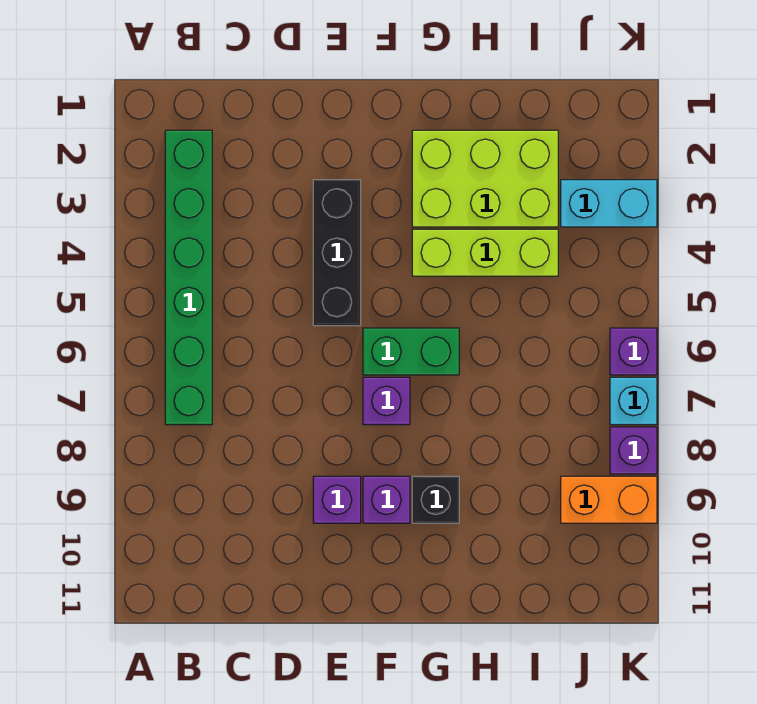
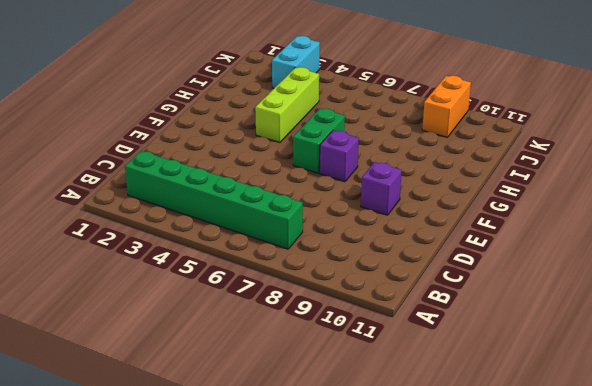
none -> black brick E3:E5 level 1
none -> purple brick F9 level 1
none -> lime brick G2:I3 level 1

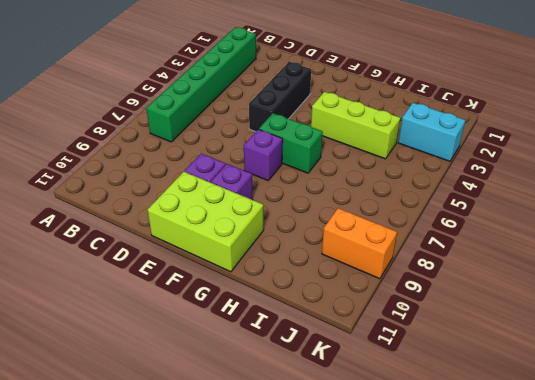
lime brick E10:G11 level 1 -> lime brick G2:I3 level 1
none -> black brick G9 level 1
none -> purple brick K6 level 1
none -> cyan brick K7 level 1

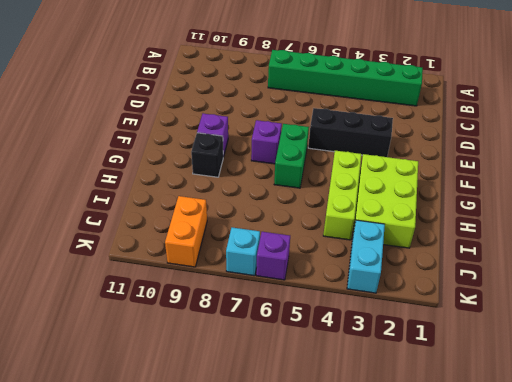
none -> purple brick E9 level 1
none -> purple brick K8 level 1

